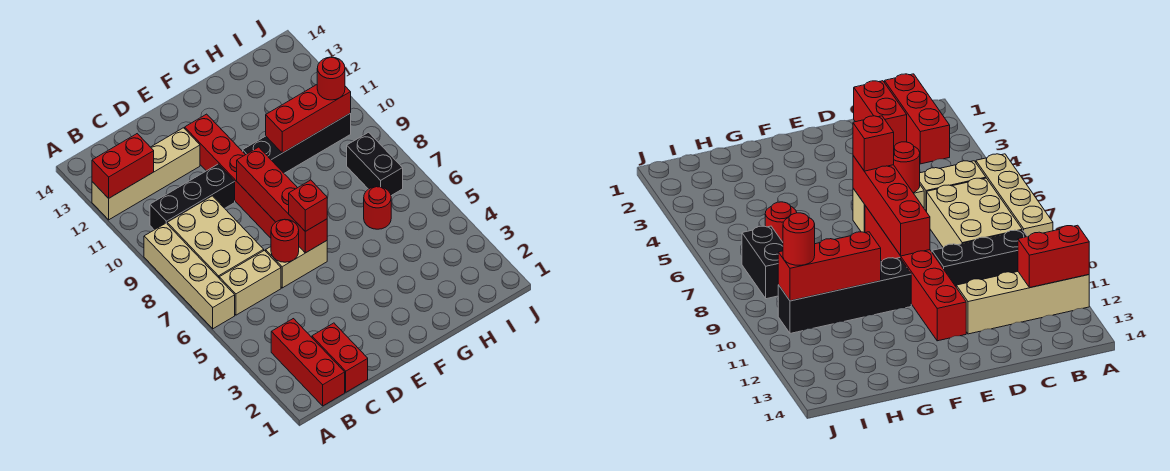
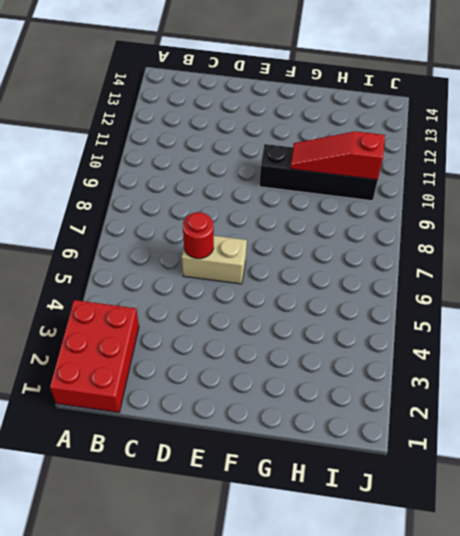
red brick A1:B3 level 1 -> red brick B1:B3 level 1
red slope G10:I10 level 2 top I -> red brick G10:I10 level 2
none -> tan brick A6:A9 level 1
none -> tan brick A12:D12 level 1
none -> tan brick B6:C6 level 1

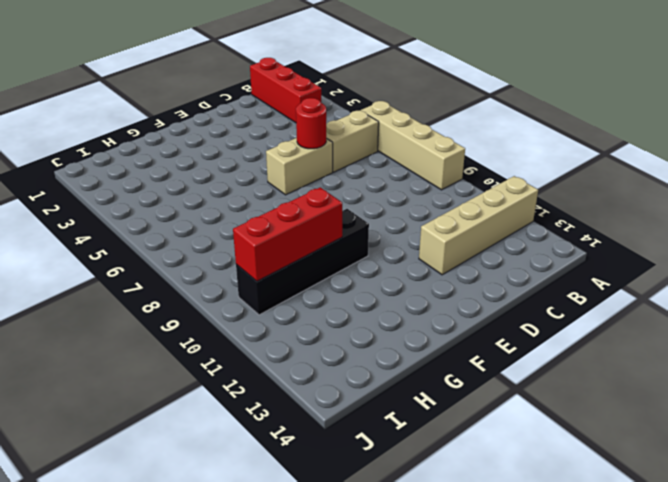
none -> tan brick B7:C9 level 1
none -> black brick B10:D10 level 1
none -> red brick C1:C2 level 1

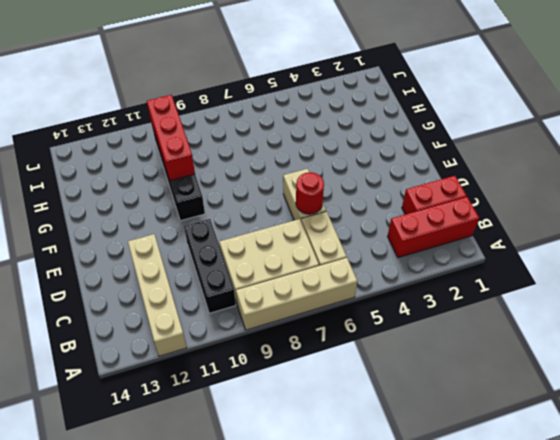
none -> red brick E7:E12 level 1
none -> red round brick H6 level 1
none -> black brick I7:I8 level 1

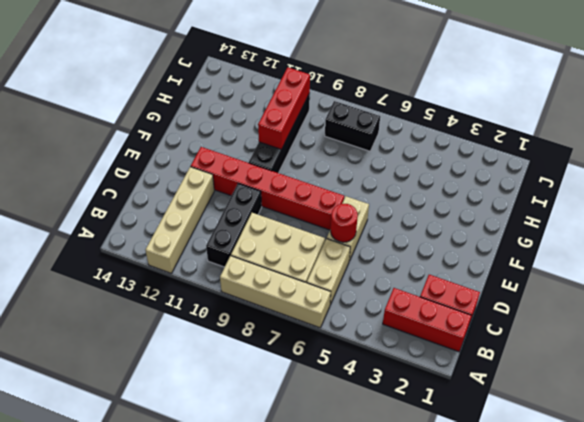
none -> red round brick H6 level 1
none -> red brick A12:B12 level 2
none -> red brick E6:E9 level 2

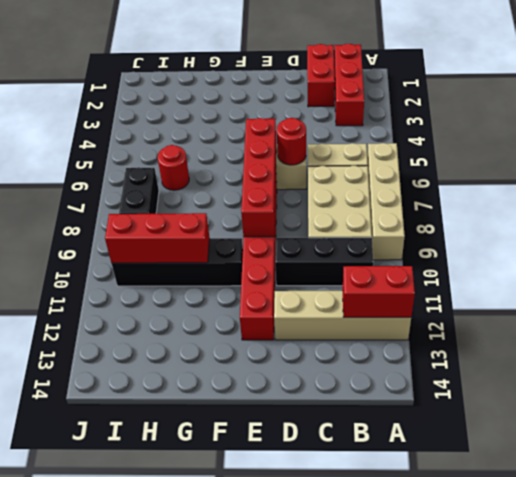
none -> red brick E6 level 3
none -> red round brick I10 level 3

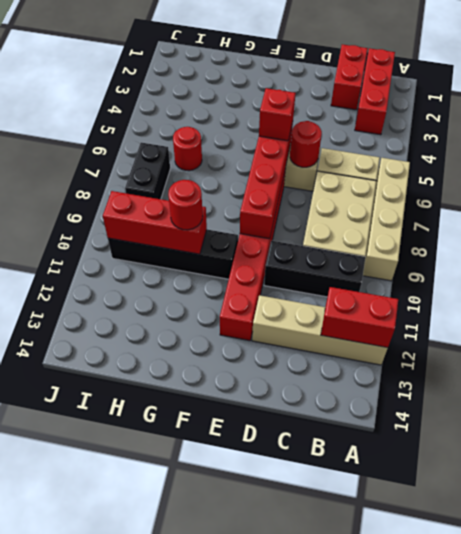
red round brick G10 level 3 -> red round brick I10 level 3

